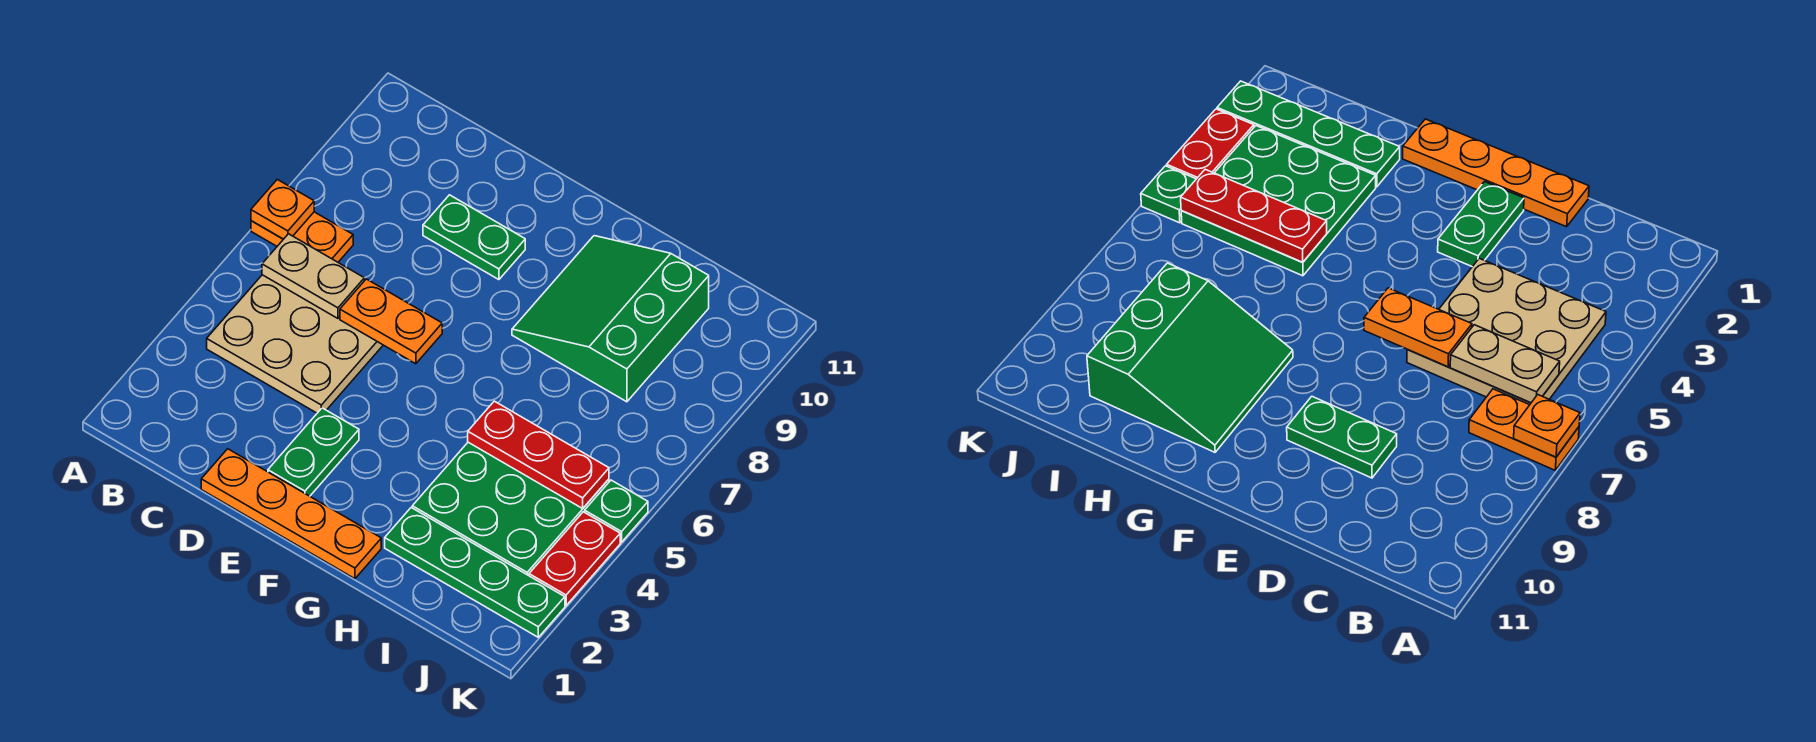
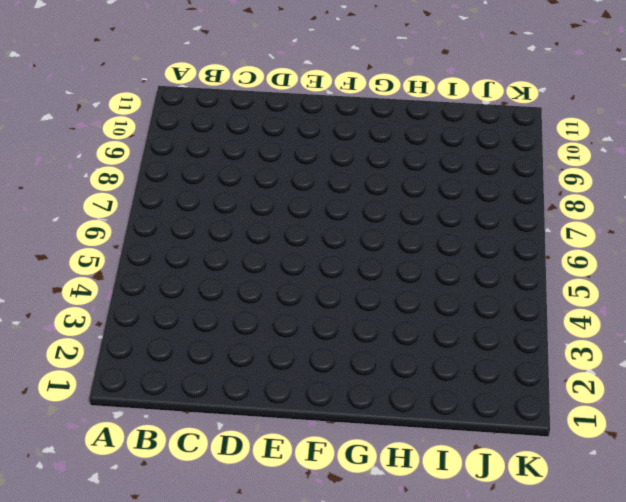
none -> orange plate A7:B7 level 1
none -> tan plate B4:D6 level 1
none -> orange plate D1:G1 level 1

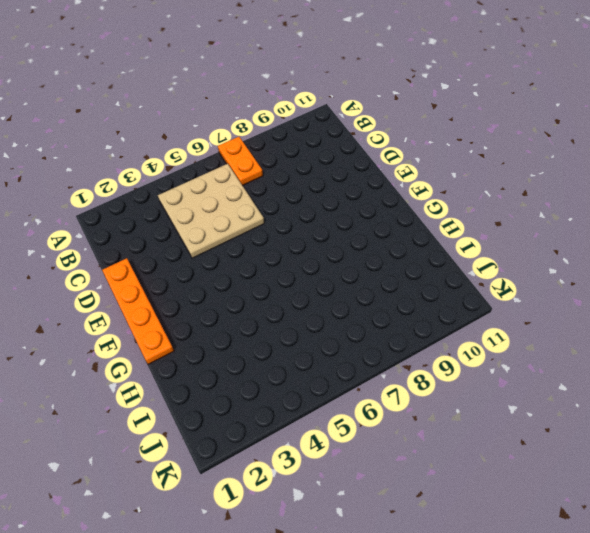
none -> green plate D9:E9 level 1
none -> green plate E2:E3 level 1
none -> green slope G8:I10 level 1 top I

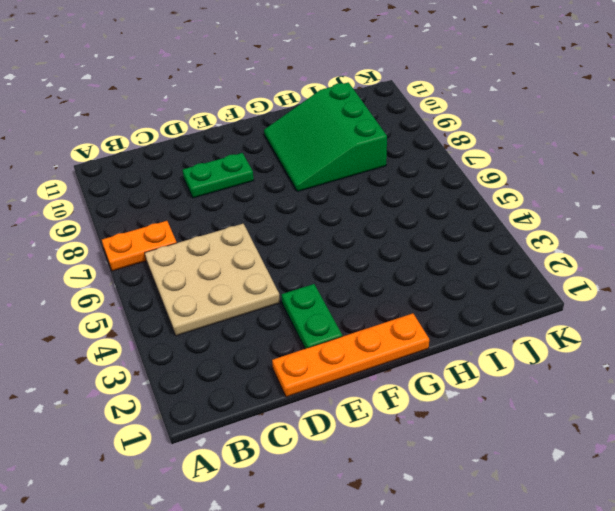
none -> green plate H2:K2 level 1
none -> green plate H3:J5 level 1
none -> red plate K3:K4 level 1

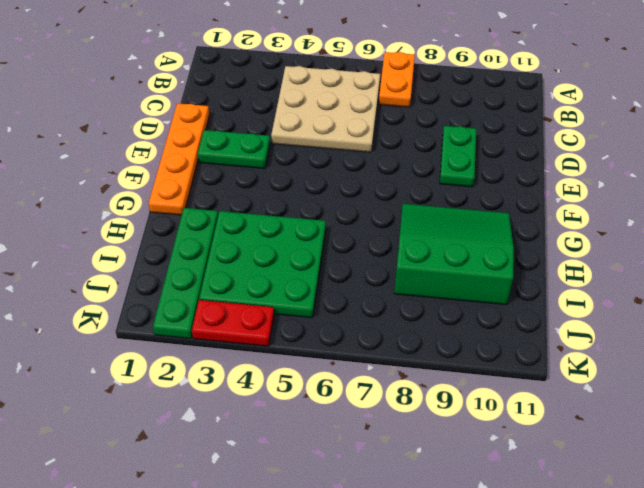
none -> green plate K5 level 1
none -> orange plate A7 level 2
none -> tan plate B6:C6 level 2

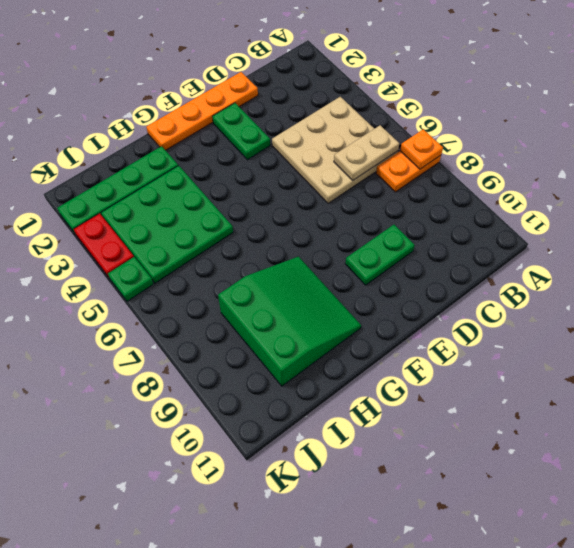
none -> orange plate D6:E6 level 2
none -> red plate H5:J5 level 2

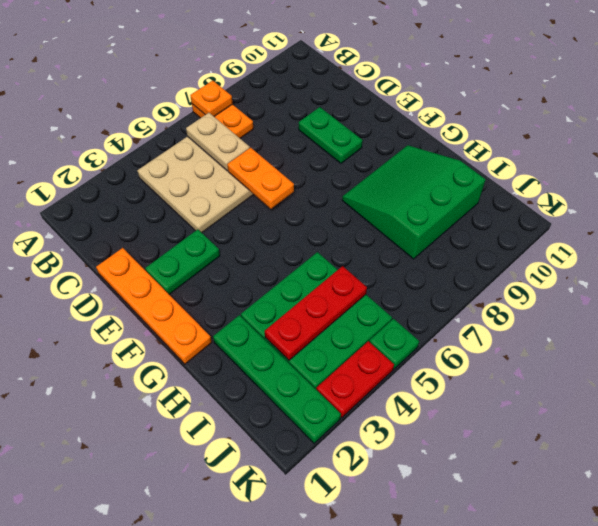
red plate I3:I5 level 2 -> red plate H5:J5 level 2

